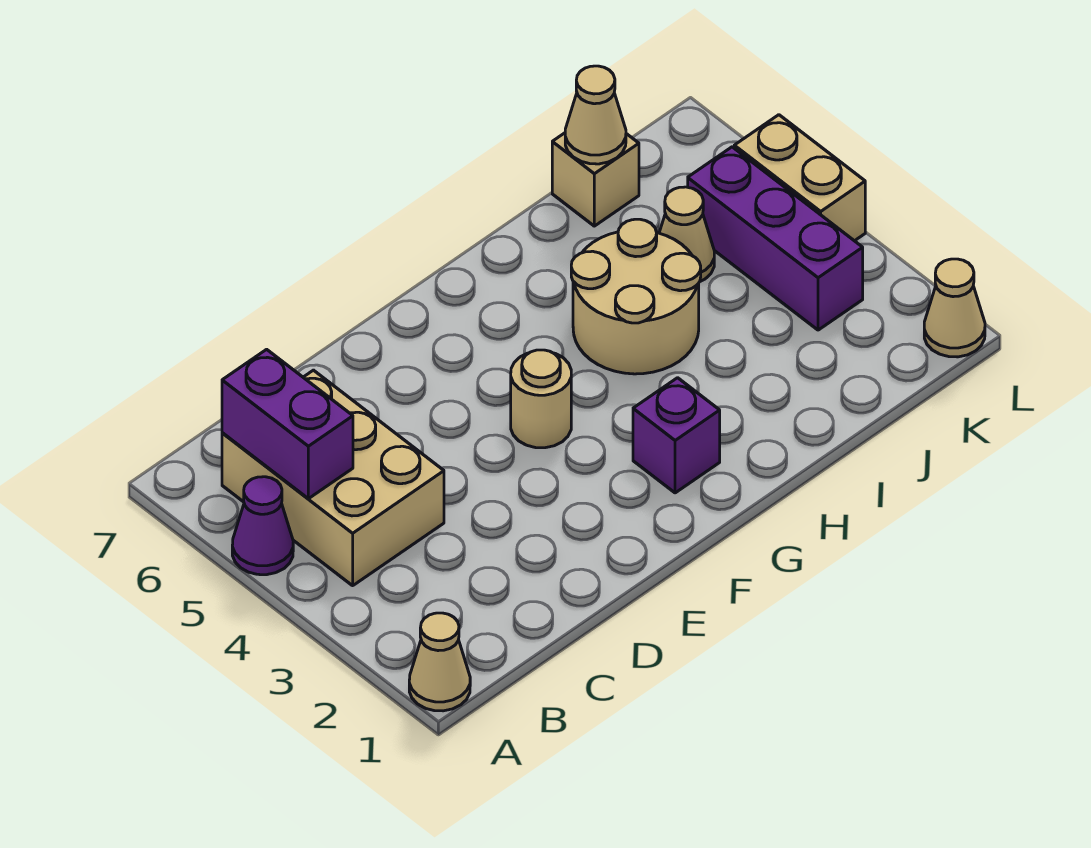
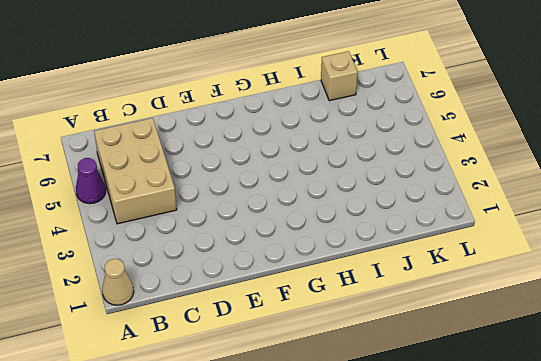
none -> tan round brick F4 level 1
none -> purple brick G2 level 1
none -> tan round brick H4:I5 level 1

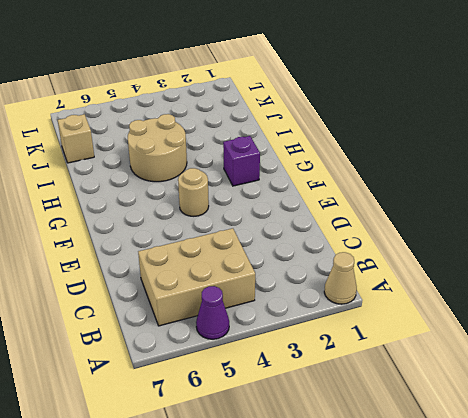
none -> tan cone J5 level 1
none -> purple brick K3:K5 level 1
none -> tan cone L1 level 1

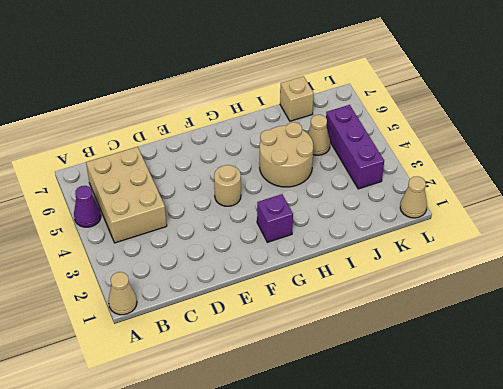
none -> tan brick L4:L5 level 1
none -> purple brick B5:B6 level 2
none -> tan cone J7 level 2

